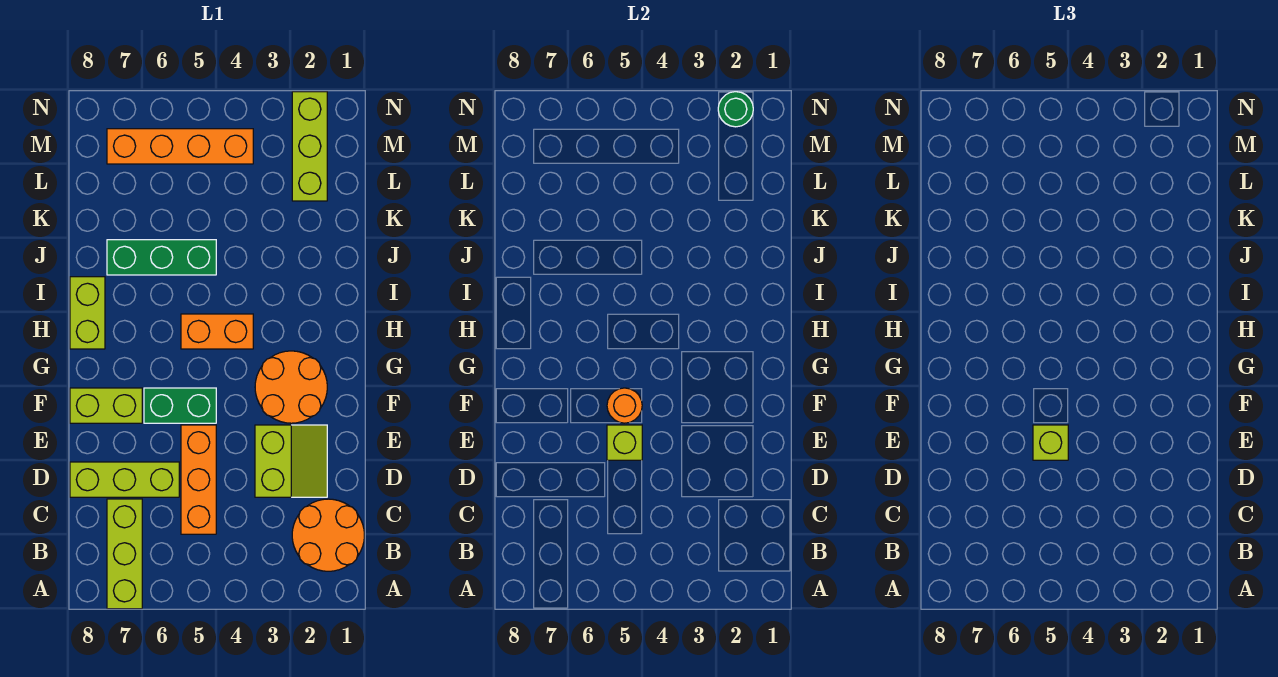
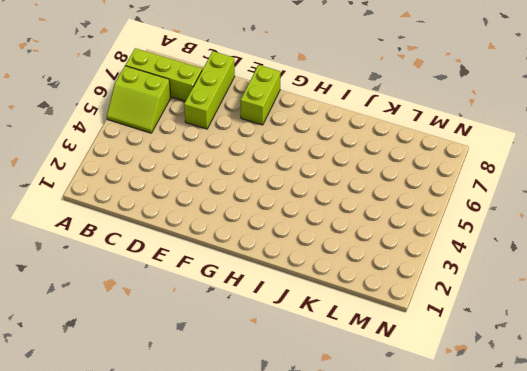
lime slope A5:B6 level 1 top 6 -> lime slope D2:E3 level 1 top 3
none -> orange round brick B1:C2 level 1
none -> orange brick C5:E5 level 1
none -> orange round brick F2:G3 level 1

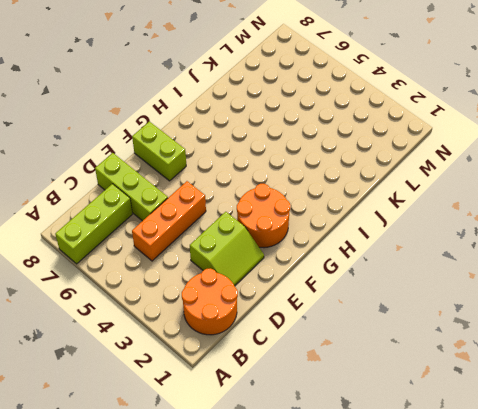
none -> green brick F5:F6 level 1
none -> orange brick H4:H5 level 1
none -> lime brick H8:I8 level 1

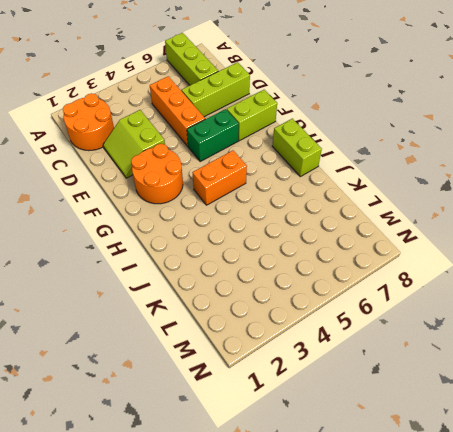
none -> green brick J5:J7 level 1
none -> lime brick L2:N2 level 1
none -> orange brick M4:M7 level 1

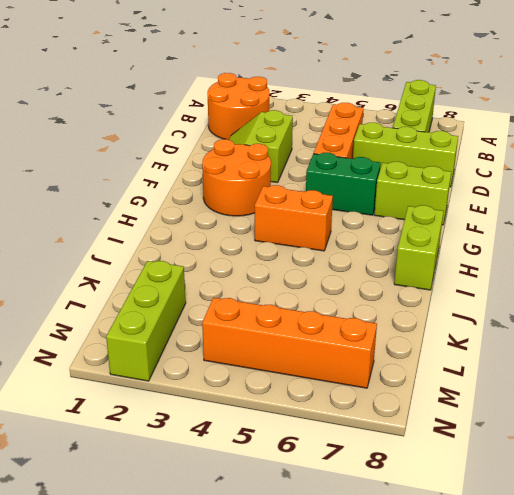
none -> green brick J5:J7 level 1
none -> lime brick E5 level 2
none -> orange round brick F5 level 2

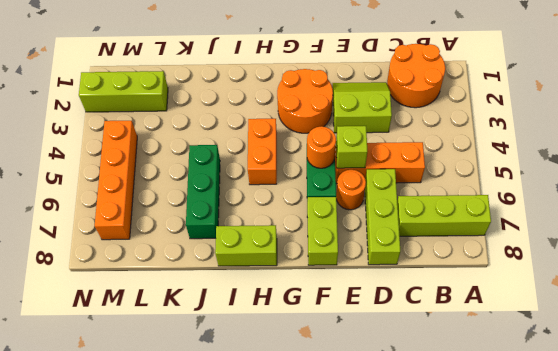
orange round brick E6 level 1 -> none
none -> green round brick N2 level 2
none -> lime brick E5 level 3

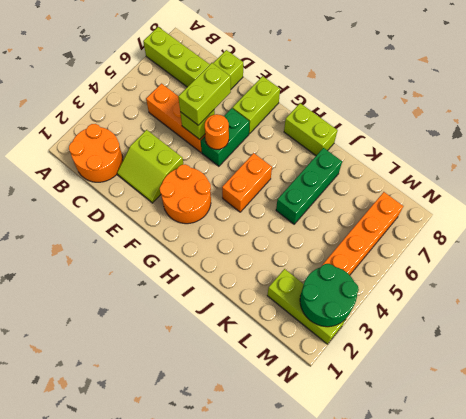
lime brick E5:E6 level 3 -> lime brick E5 level 3
green round brick M2:N3 level 2 -> green round brick N2 level 2

